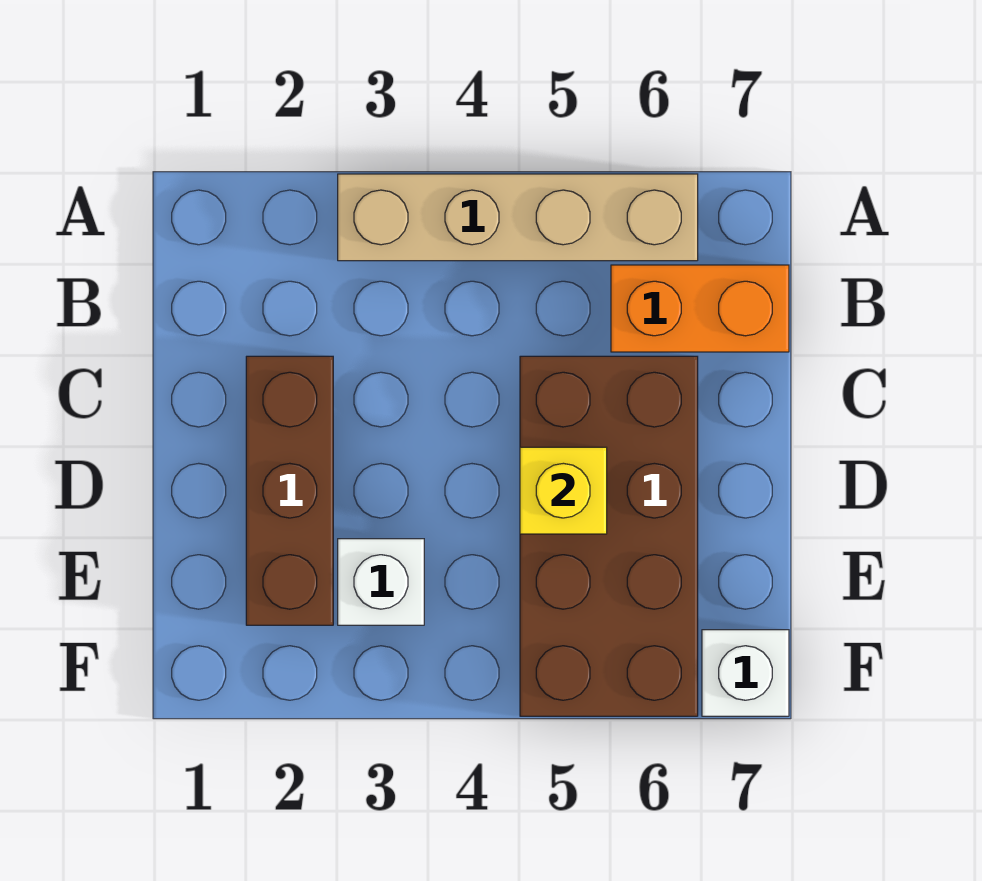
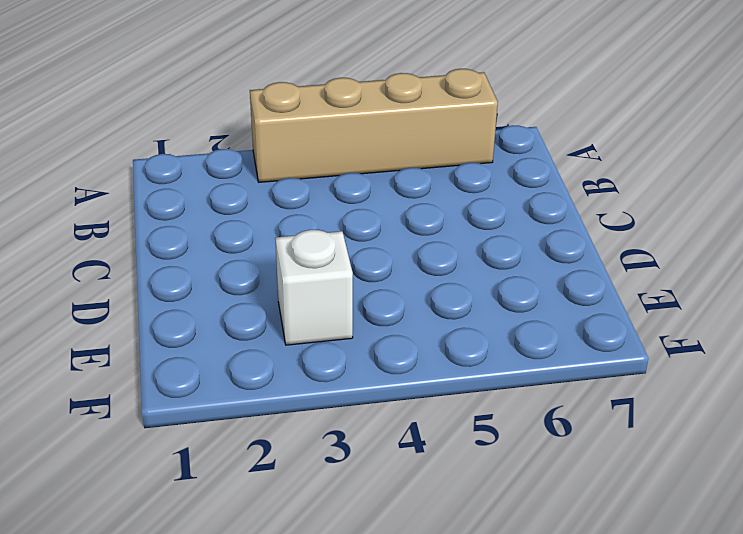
none -> orange brick B6:B7 level 1
none -> brown brick C2:E2 level 1

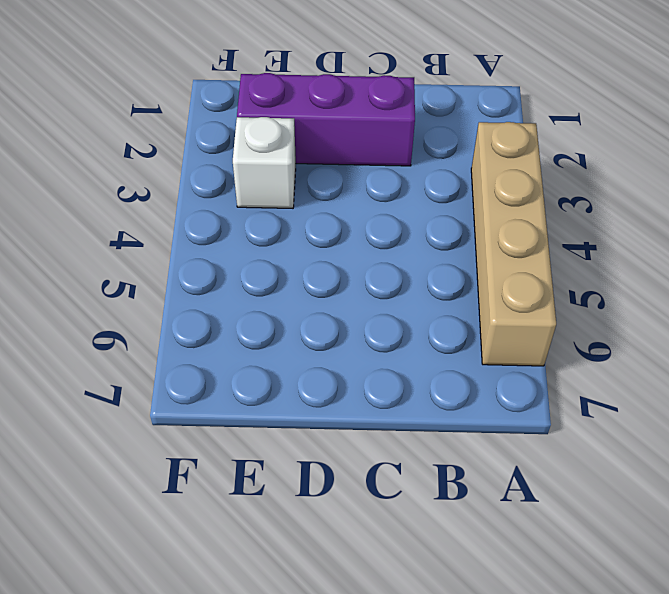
purple brick C2:E2 level 1 -> brown brick C2:E2 level 1
none -> orange brick B6:B7 level 1
none -> brown brick C5:F6 level 1

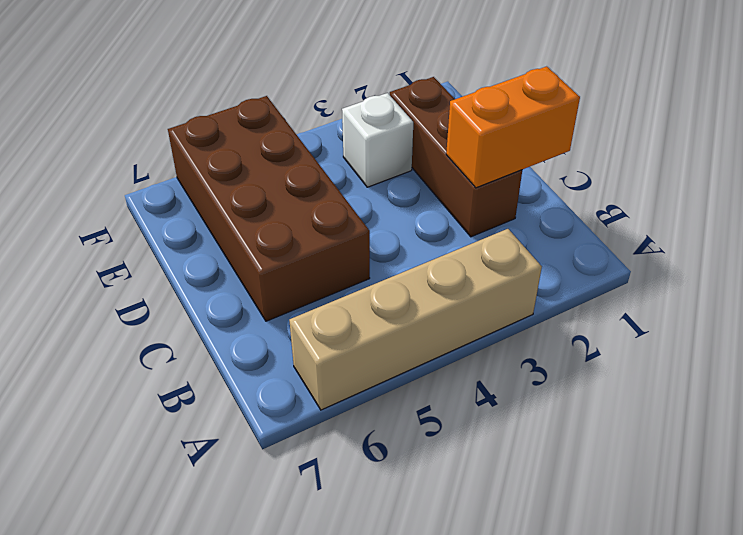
orange brick C1:C2 level 2 -> orange brick B6:B7 level 1
none -> white brick F7 level 1
none -> yellow brick D5 level 2

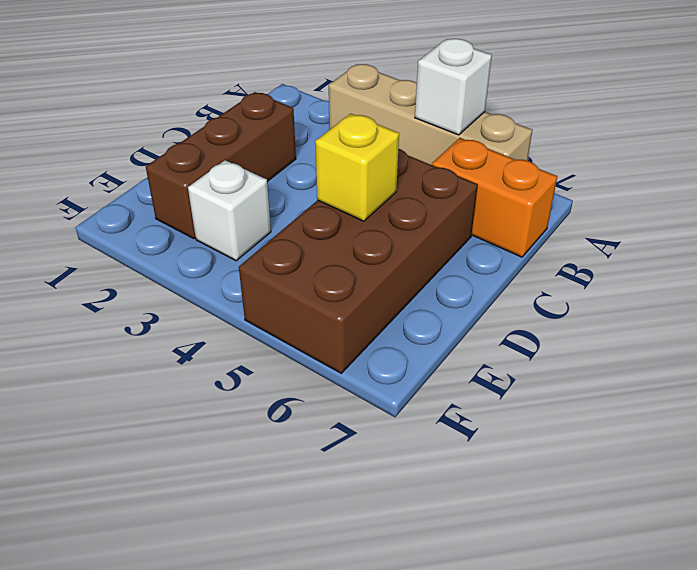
white brick A5 level 2 -> white brick F7 level 1

